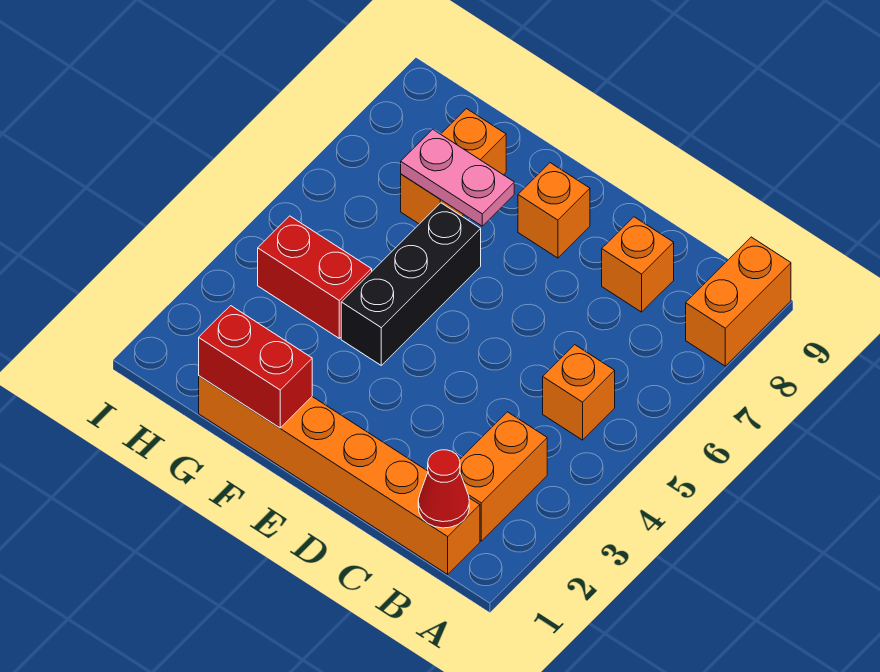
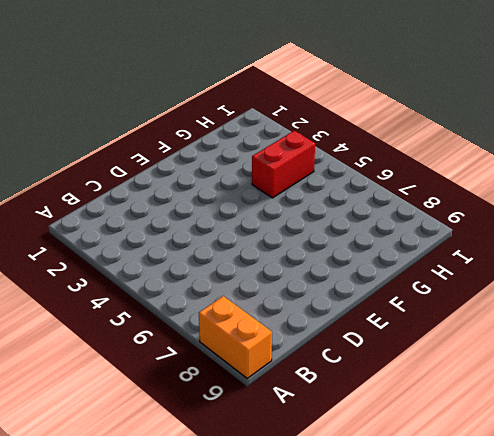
none -> orange brick B1:G1 level 1
none -> orange brick B2:B3 level 1
none -> orange brick B5 level 1

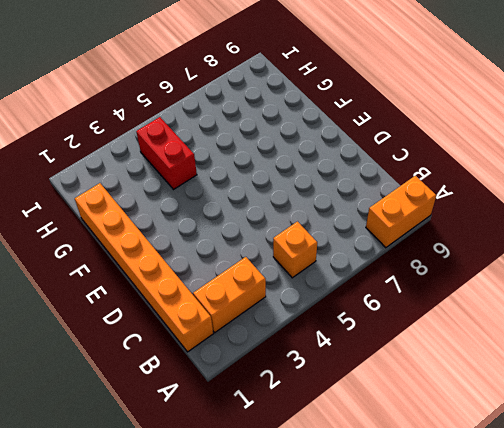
none -> orange brick C8 level 1
none -> orange brick E8 level 1
none -> black brick F4:F6 level 1

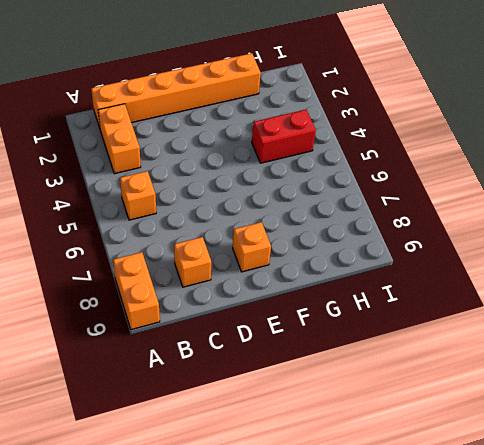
none -> black brick F4:F6 level 1
none -> orange brick G7:G8 level 1
none -> red cone B1 level 2

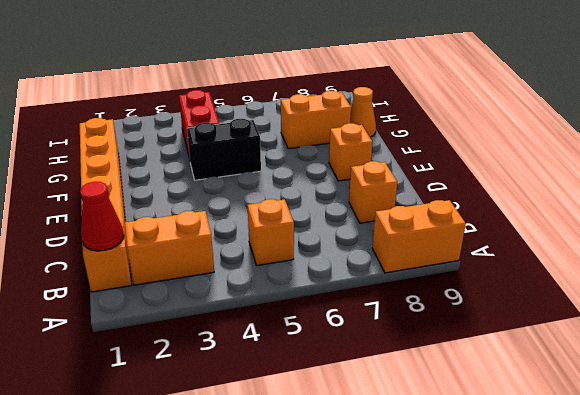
black brick F4:F5 level 1 -> black brick F4:F6 level 1
orange cone G9 level 1 -> none
none -> red brick F1:G1 level 2
none -> pink plate F7:G7 level 2

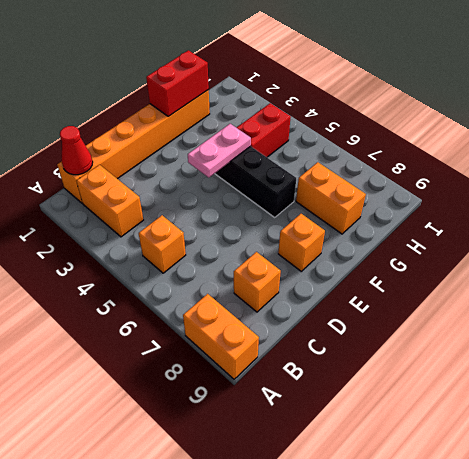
pink plate E4:F4 level 2 -> pink plate F7:G7 level 2

